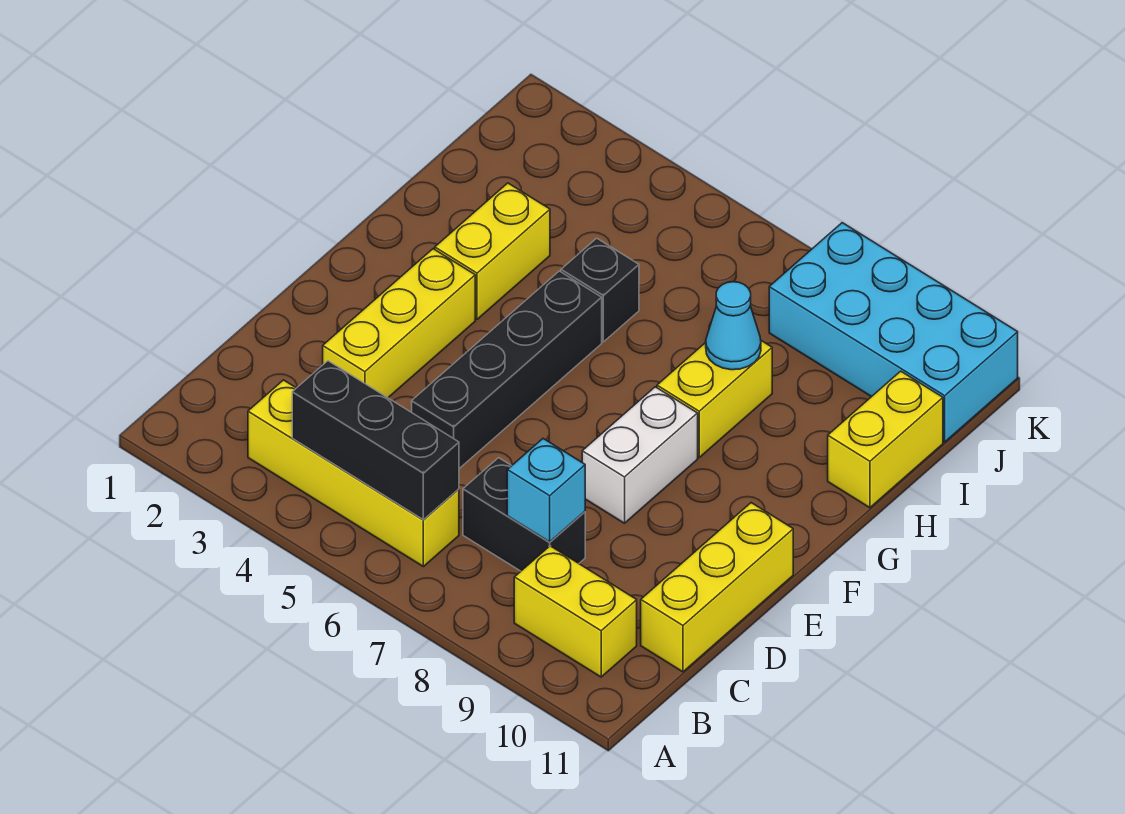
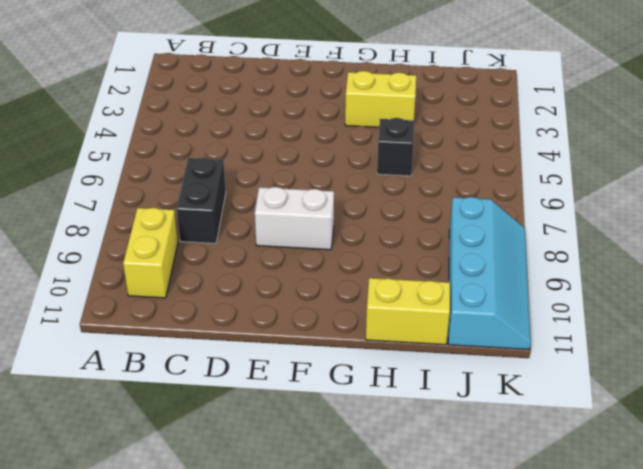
cyan slope J8:K11 level 1 top J -> cyan brick J8:K11 level 1
none -> yellow brick B3:B6 level 1
none -> yellow brick C11:E11 level 1
none -> yellow brick D3:F3 level 1

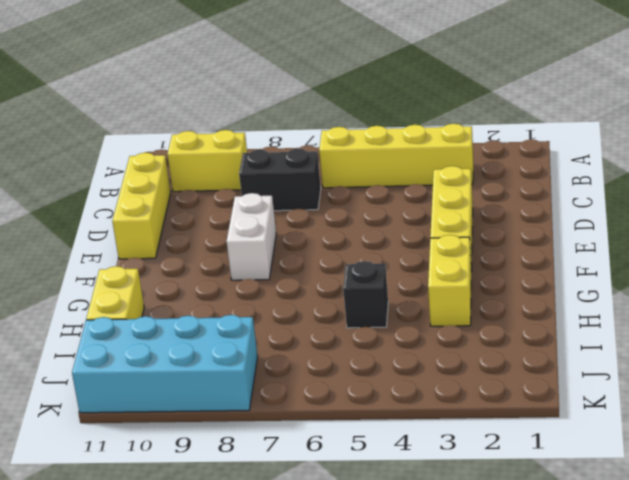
none -> black brick D5:G5 level 1
none -> yellow brick G8:H8 level 1
none -> black brick B4:B6 level 2

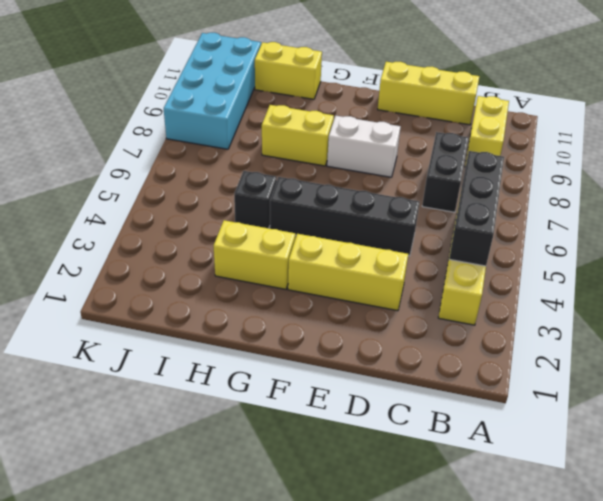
none -> cyan brick C8 level 2
none -> cyan cone H8 level 2

